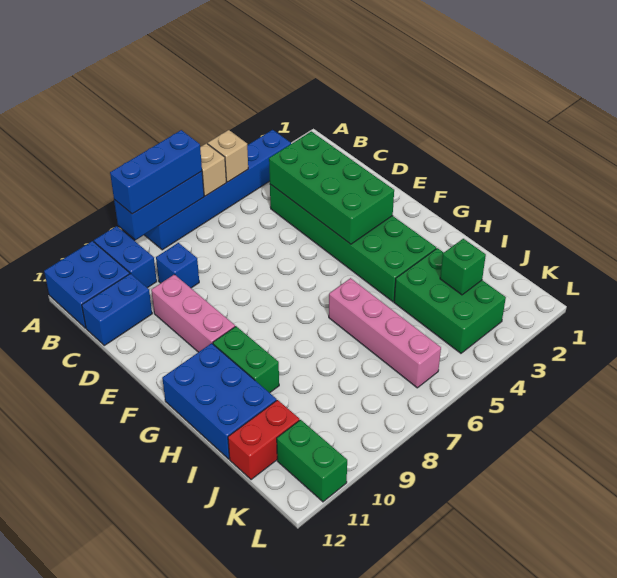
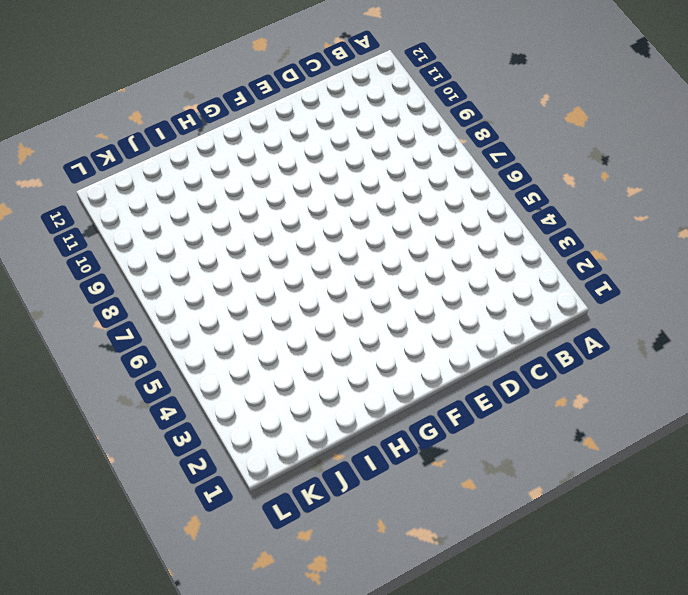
none -> blue brick A3:A8 level 1
none -> blue brick A10:B10 level 1
none -> blue brick A11:B12 level 1

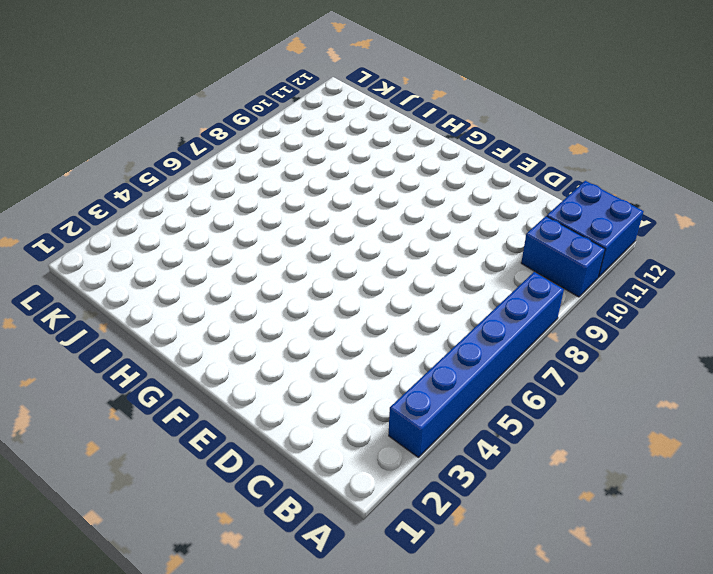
none -> green brick C3:H4 level 1
none -> blue brick C9 level 1
none -> blue brick C11:C12 level 1

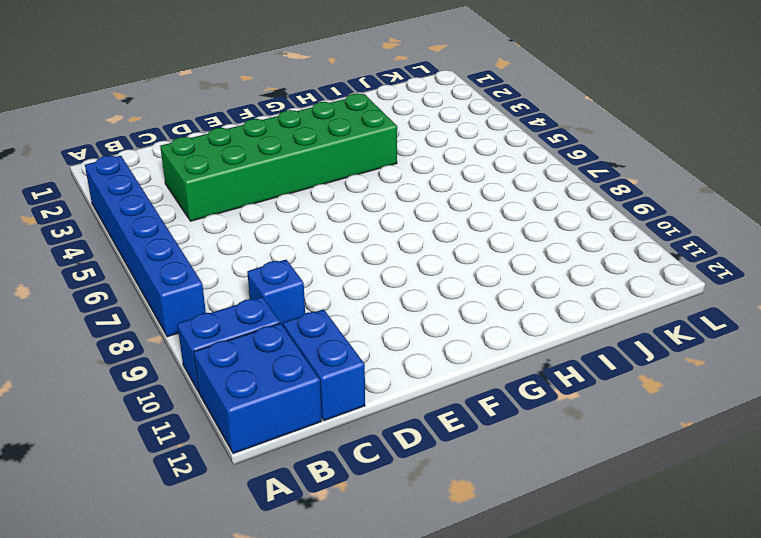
none -> pink brick D10:F10 level 1
none -> green brick G10:H10 level 1
none -> blue brick G11:I12 level 1

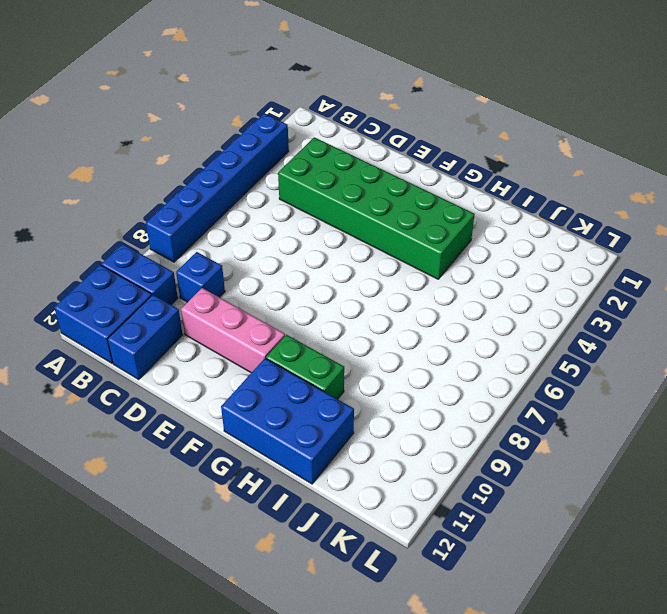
none -> pink brick H6:K6 level 1
none -> green brick I3:K4 level 1
none -> red brick J11:J12 level 1

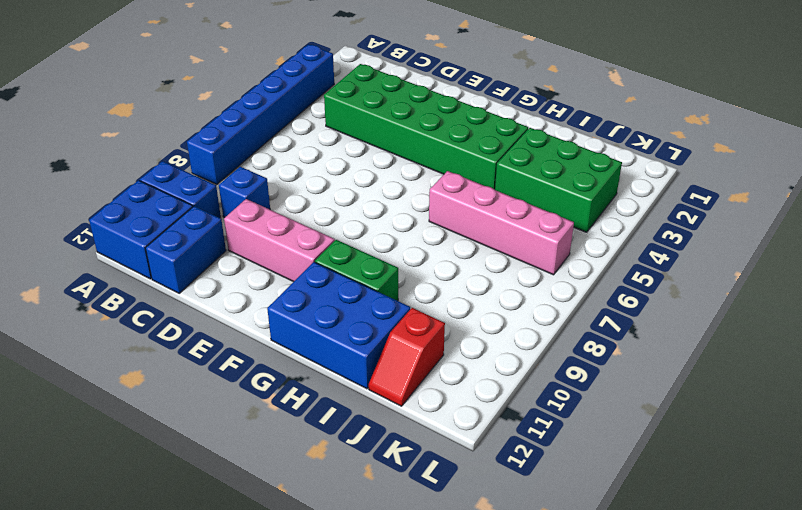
red slope J11:J12 level 1 top 11 -> red brick J11:J12 level 1
none -> green brick K11:L11 level 1
none -> tan brick A5 level 2
none -> tan brick A6 level 2

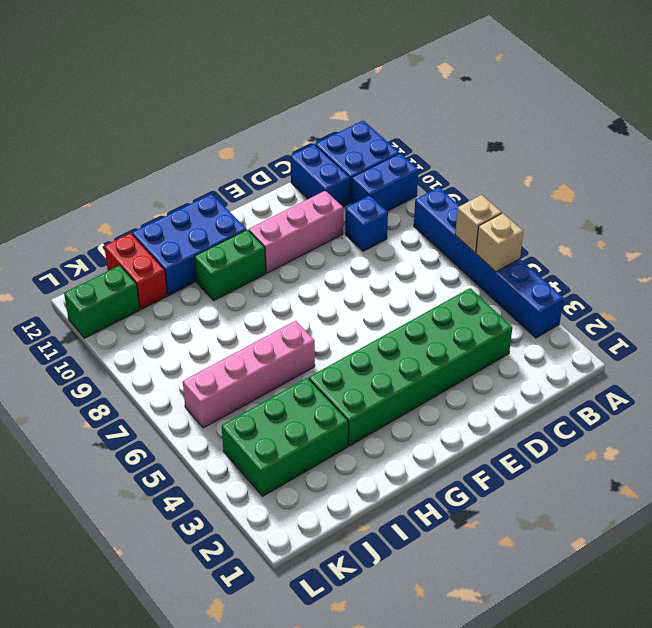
none -> blue brick A7:A9 level 2
none -> green brick C3:F4 level 2
none -> green brick J3 level 2

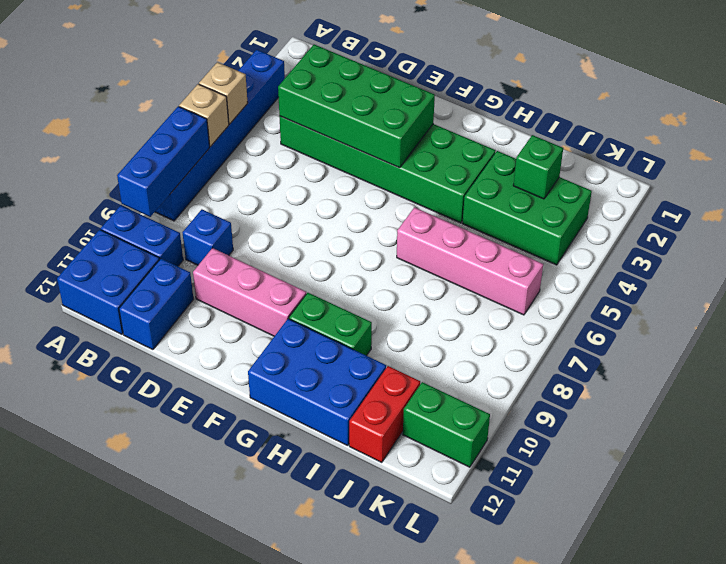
none -> blue brick A7:A9 level 3

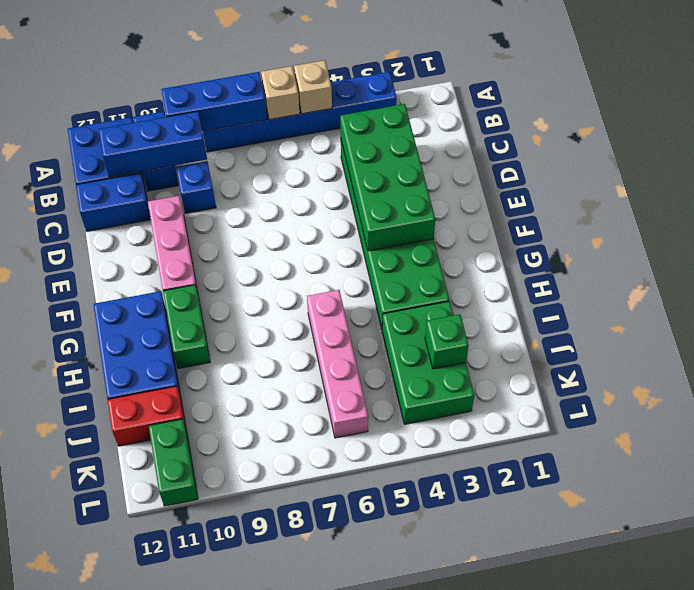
blue brick B9:B11 level 2 -> blue brick A7:A9 level 3

